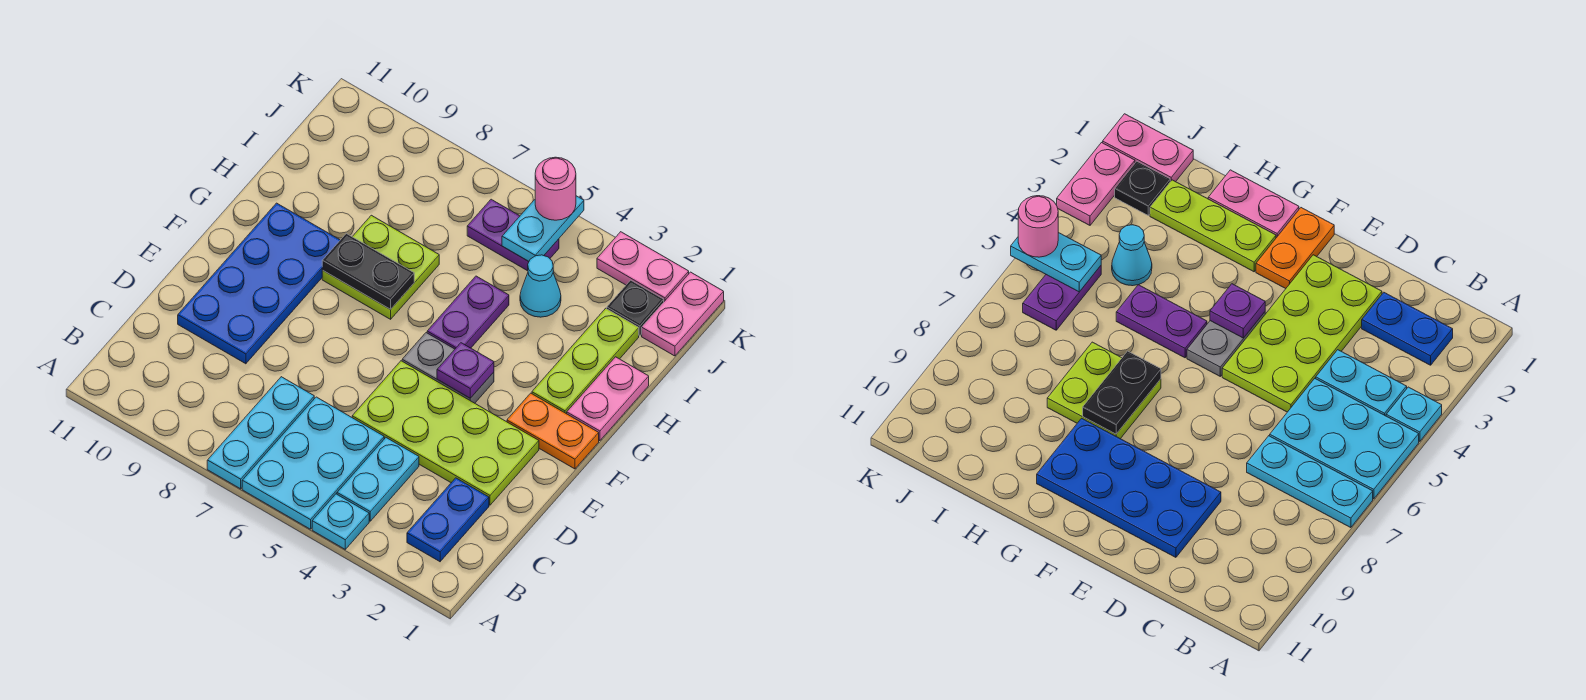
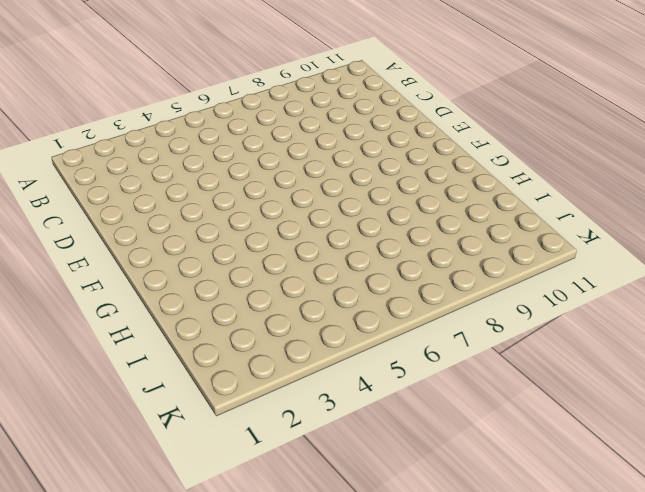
none -> cyan plate A4 level 1
none -> cyan plate A5:C6 level 1
none -> cyan plate A7:C7 level 1

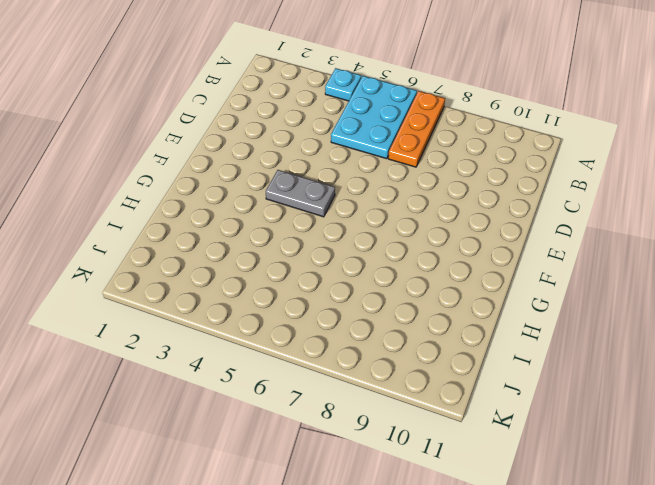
orange plate A7:C7 level 1 -> cyan plate A7:C7 level 1
none -> blue plate B2:C2 level 1
none -> cyan plate B4:C4 level 1
none -> lime plate D2:E5 level 1

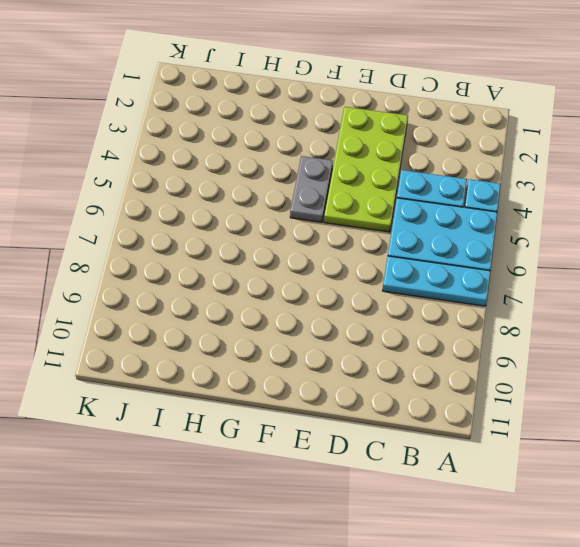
none -> blue plate B2:C2 level 1
none -> blue plate D9:G10 level 1
none -> orange plate F1:F2 level 1

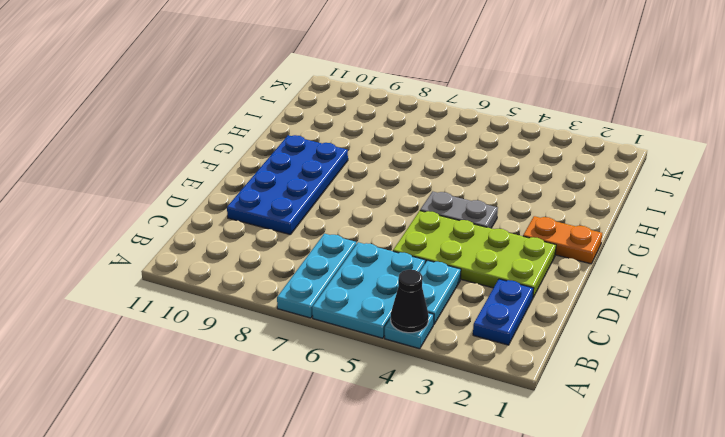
black cone A4 level 2 -> none
none -> pink plate G1:H1 level 1
none -> lime plate G2:I2 level 1
none -> purple plate G5:H5 level 1

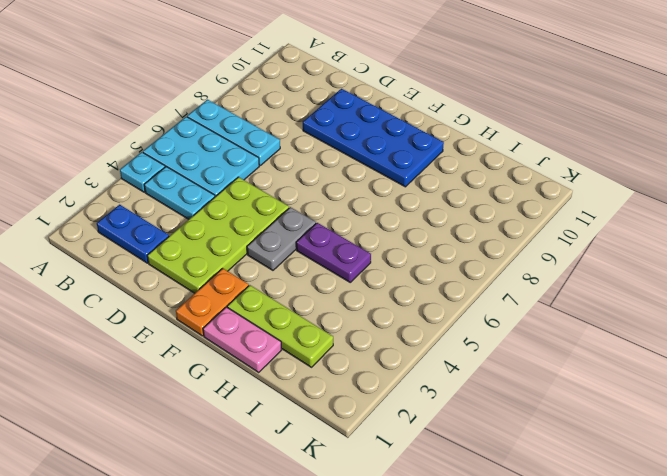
none -> lime plate G7:H8 level 1
none -> cyan cone I4 level 1
none -> pink plate J1:K1 level 1

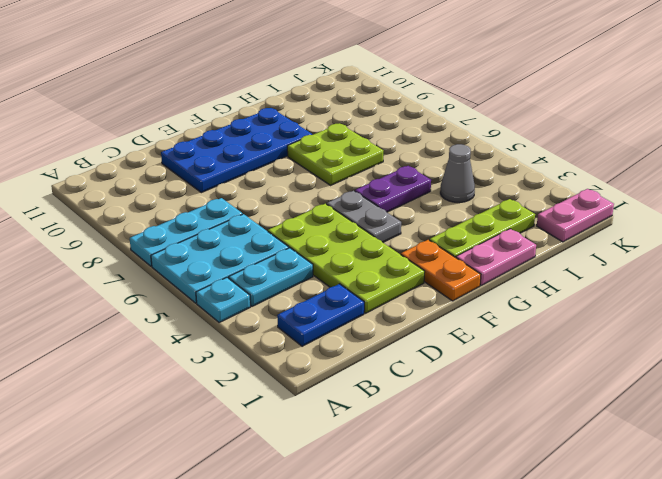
grey cone I4 level 1 -> cyan cone I4 level 1
none -> black plate J2 level 1
none -> purple plate J5:J6 level 1
none -> pink plate K2:K3 level 1

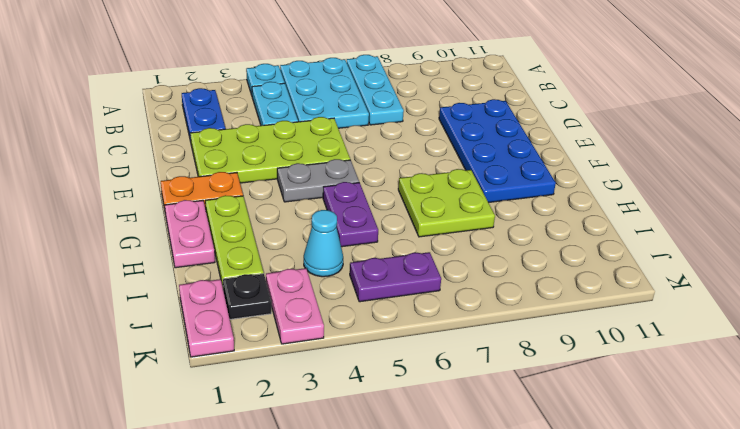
pink plate J3:K3 level 1 -> pink plate K2:K3 level 1
none -> purple plate F4 level 2
none -> black plate G7:G8 level 2
none -> cyan plate J5:K5 level 2

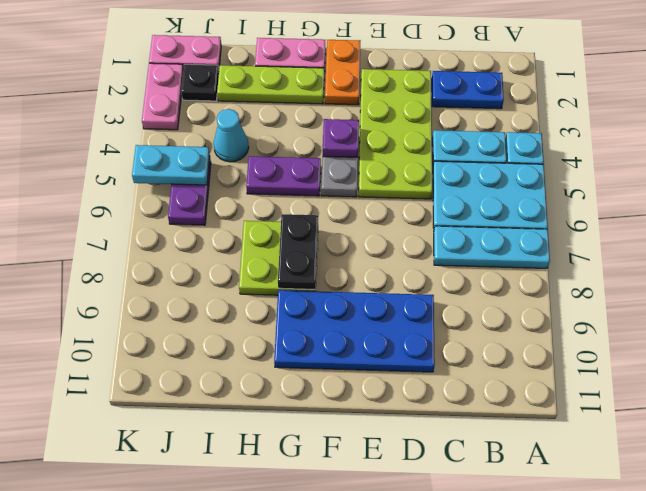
none -> pink round brick K5 level 3

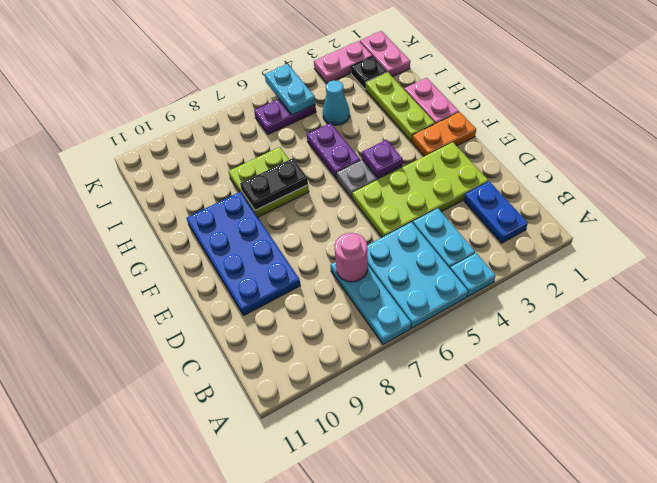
pink round brick C7 level 2 -> pink round brick K5 level 3

